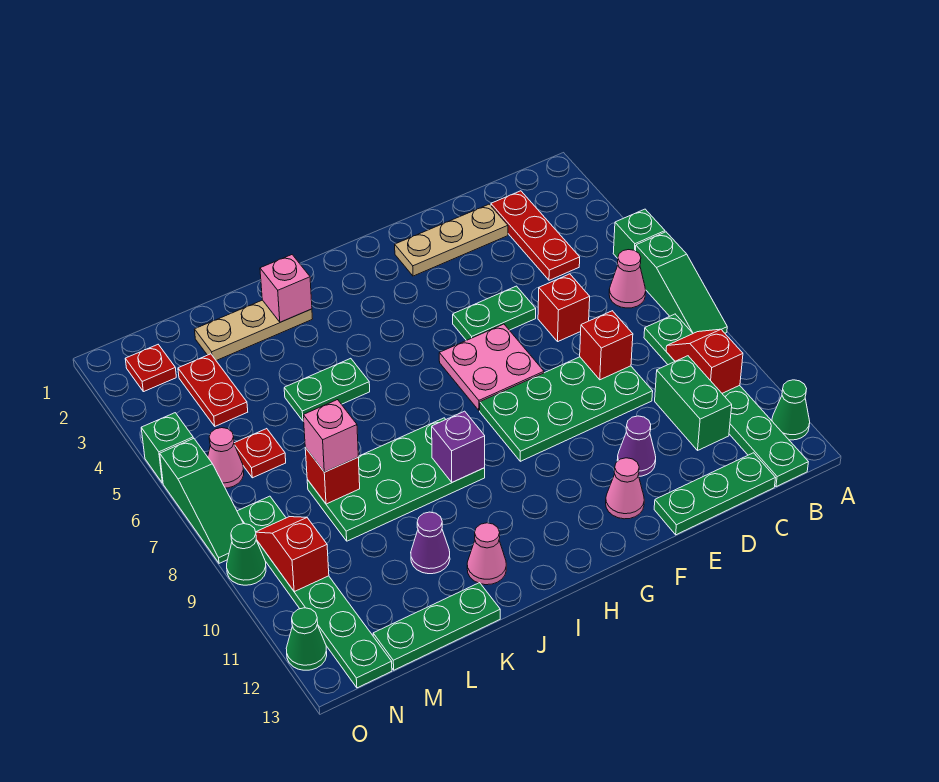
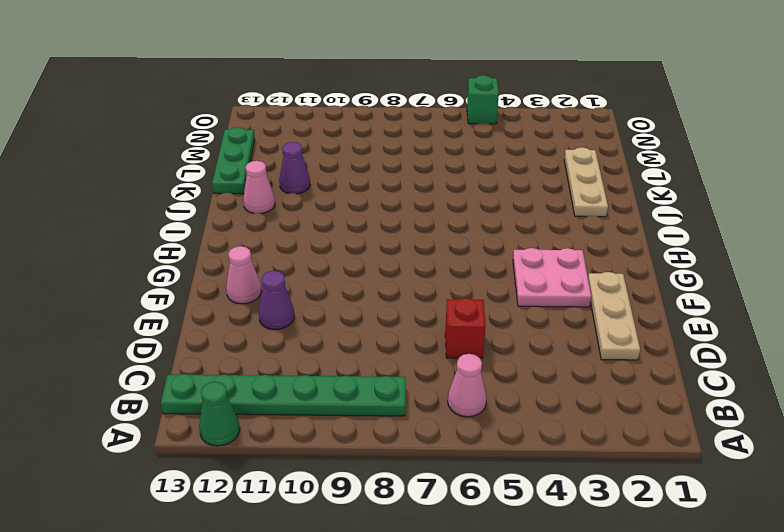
pink plate F3:G4 level 1 -> pink plate F6:G7 level 1
none -> green brick A5 level 1
none -> green slope A6:A8 level 1 top 6
none -> red plate C2:C4 level 1
none -> green brick C10:C11 level 1

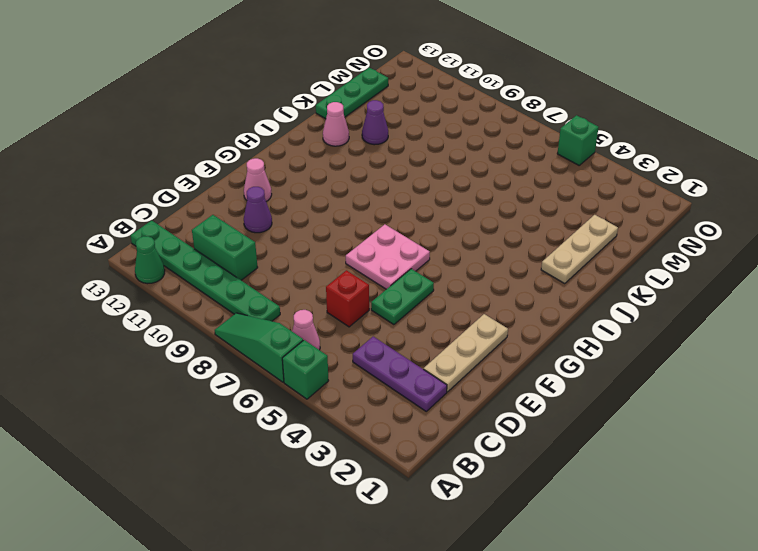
purple plate C2:C4 level 1 -> red plate C2:C4 level 1
none -> green plate C13:E13 level 1
none -> green plate D8:G9 level 1
none -> green plate I8:L9 level 1
none -> green plate J5:K5 level 1

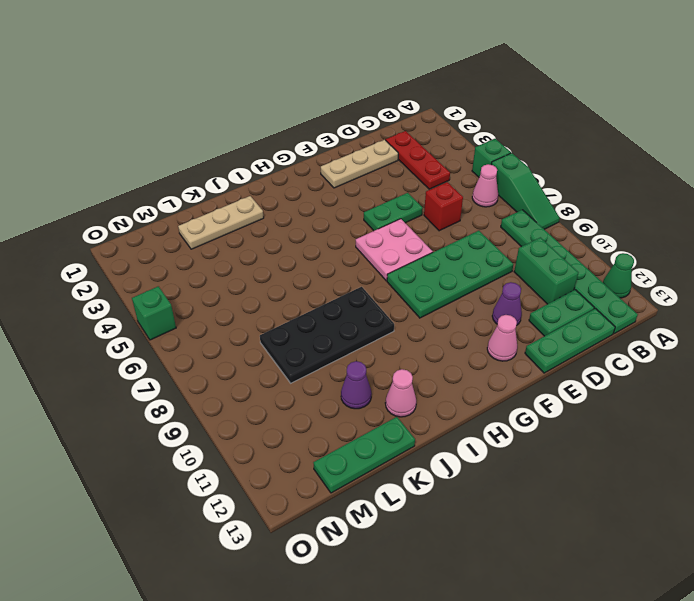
green plate C12:D12 level 1 -> green plate J5:K5 level 1
black plate I8:L9 level 1 -> green plate I8:L9 level 1
none -> red plate M3:M4 level 1
none -> red plate M6 level 1
none -> red plate N2 level 1
none -> pink cone N6 level 1

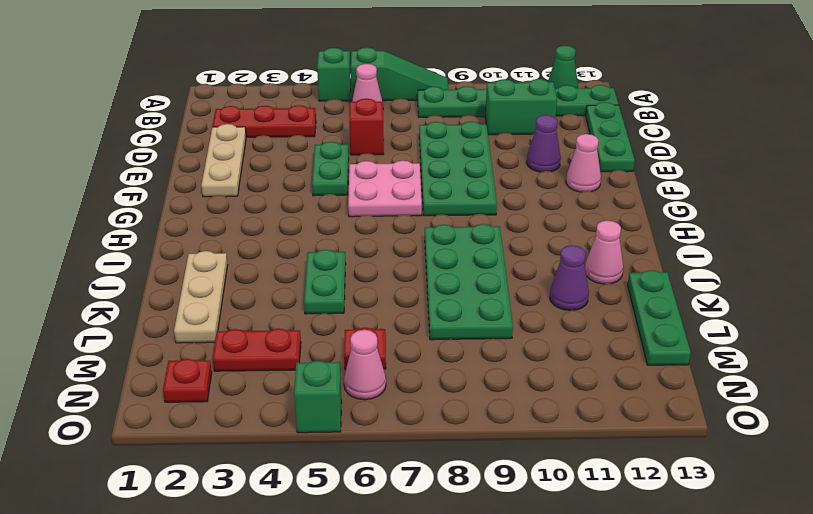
none -> green plate N8:N13 level 1
none -> green slope O6:O8 level 1 top 6
none -> green cone O9 level 1
none -> green cone O12 level 1

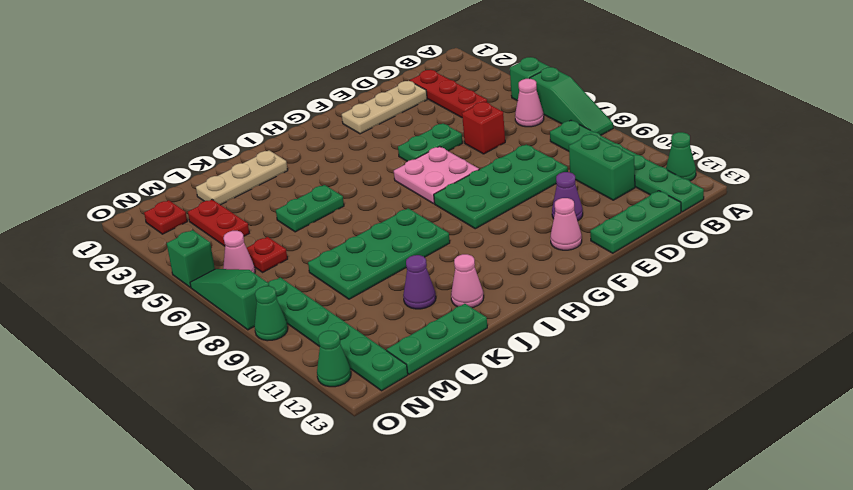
green slope O6:O8 level 1 top 8 -> green slope O6:O8 level 1 top 6
none -> red slope B9:B10 level 2 top 10
none -> red brick D8 level 2
none -> purple brick I9 level 2
none -> pink brick J2 level 2

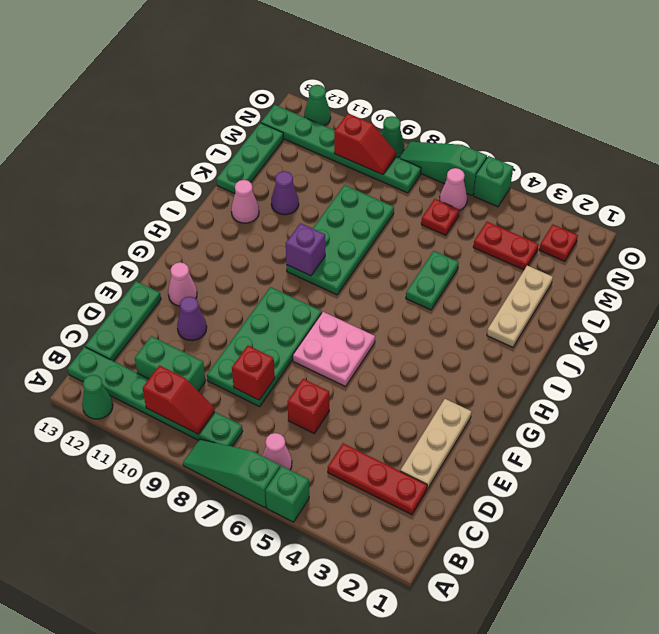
none -> green plate E5:F5 level 1
none -> pink brick J2 level 2
none -> red brick L8 level 2
none -> pink brick L8 level 3

